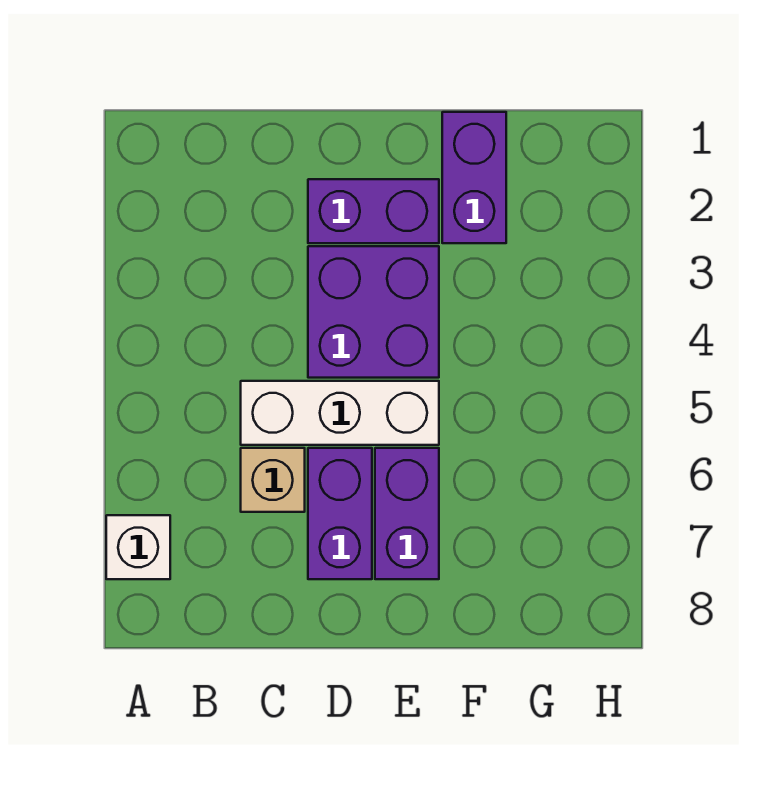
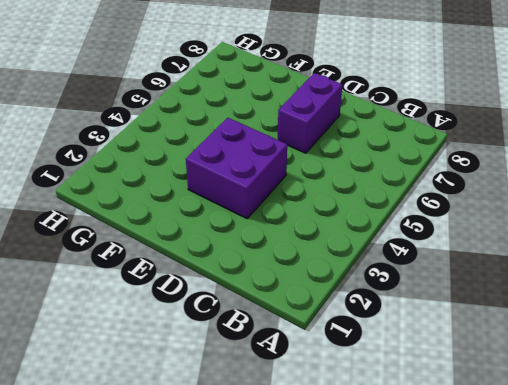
none -> white brick A7 level 1
none -> white brick C5:E5 level 1

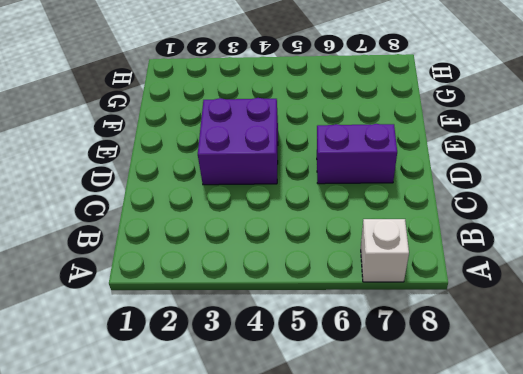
none -> white brick C5:E5 level 1
none -> tan brick C6 level 1

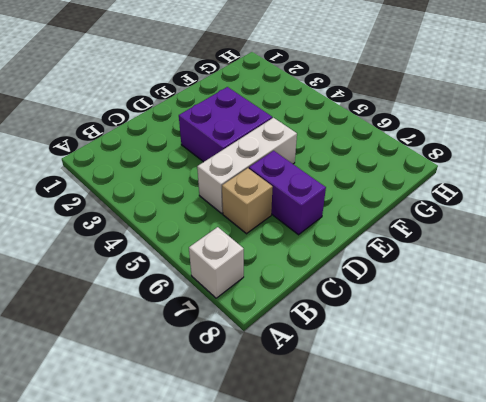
none -> purple brick D2:E2 level 1
none -> purple brick E6:E7 level 1

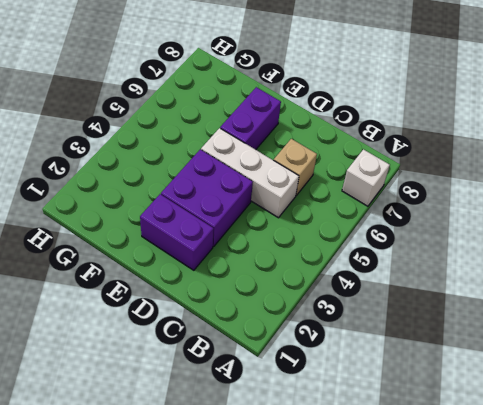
none -> purple brick D6:D7 level 1
none -> purple brick F1:F2 level 1

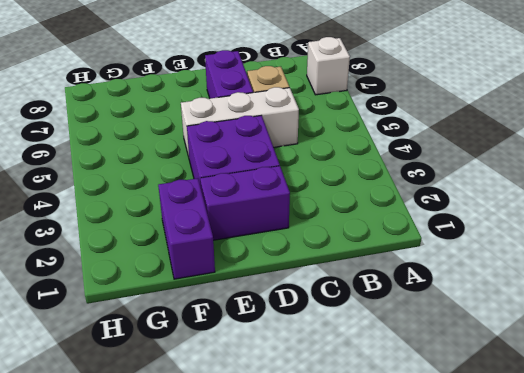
none -> purple brick E6:E7 level 1

